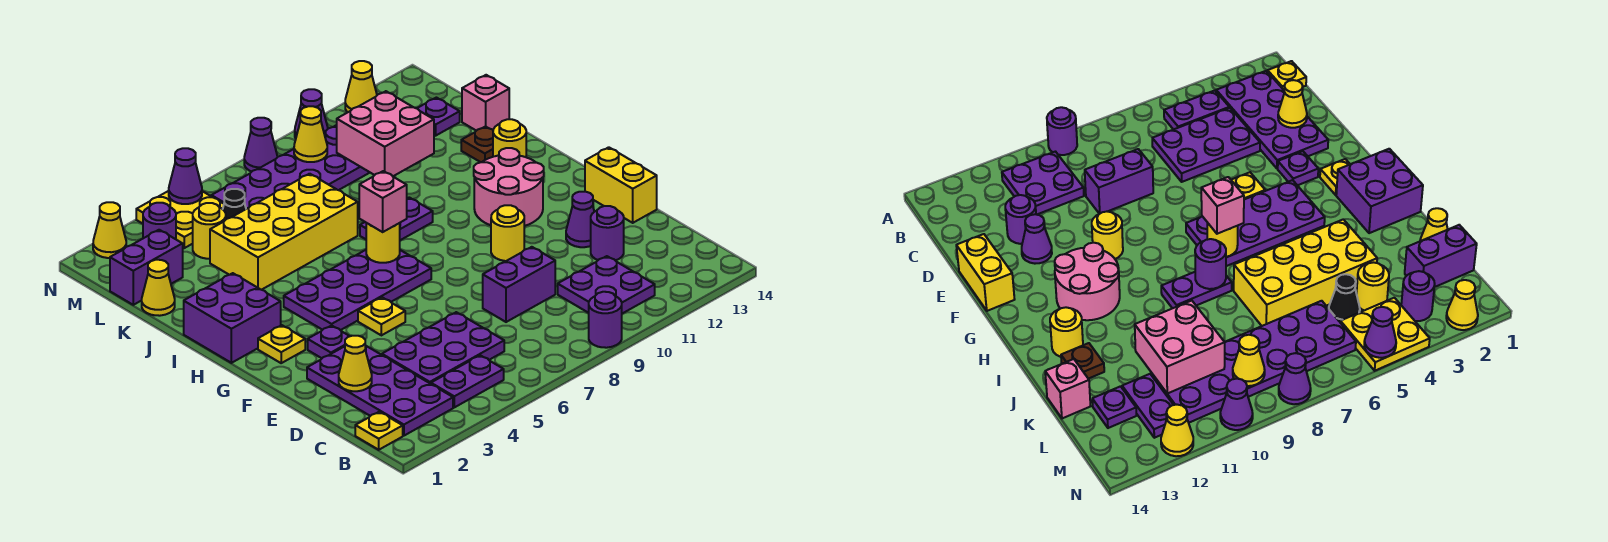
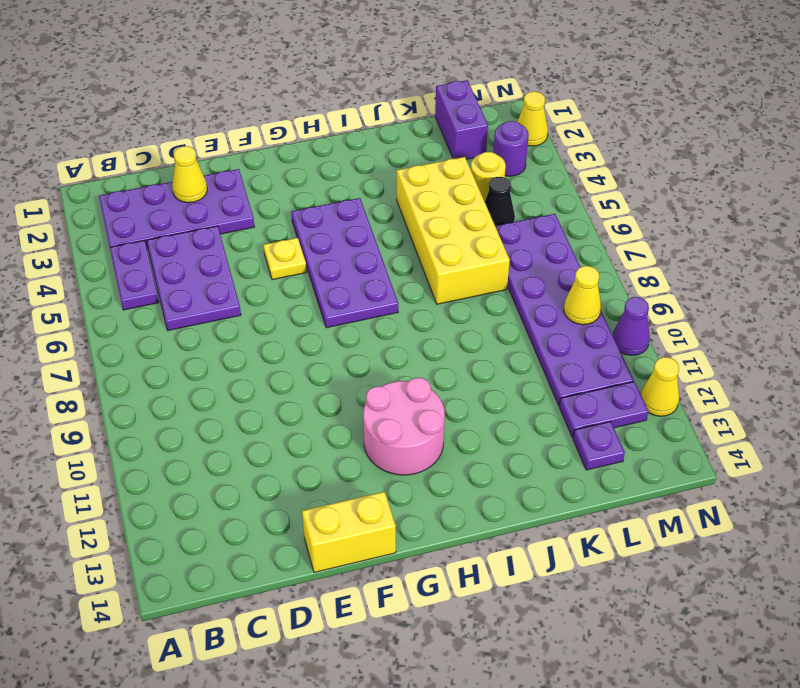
none -> purple round brick A9 level 1
none -> yellow plate B1 level 1
none -> purple plate B10:C11 level 1
none -> purple brick D8:D9 level 1

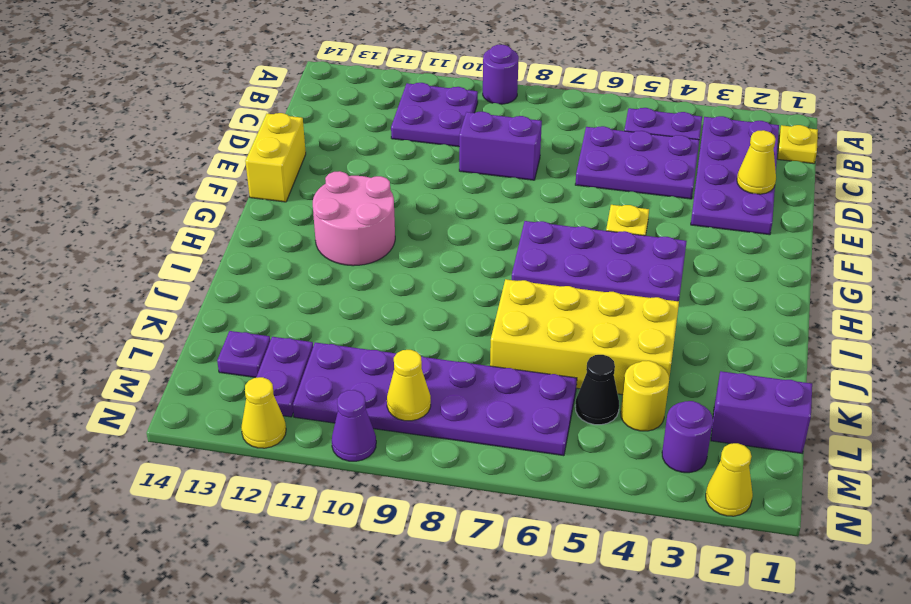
none -> purple round brick D12 level 1
none -> purple cone E12 level 1
none -> purple plate F3 level 1
none -> yellow round brick F10 level 1

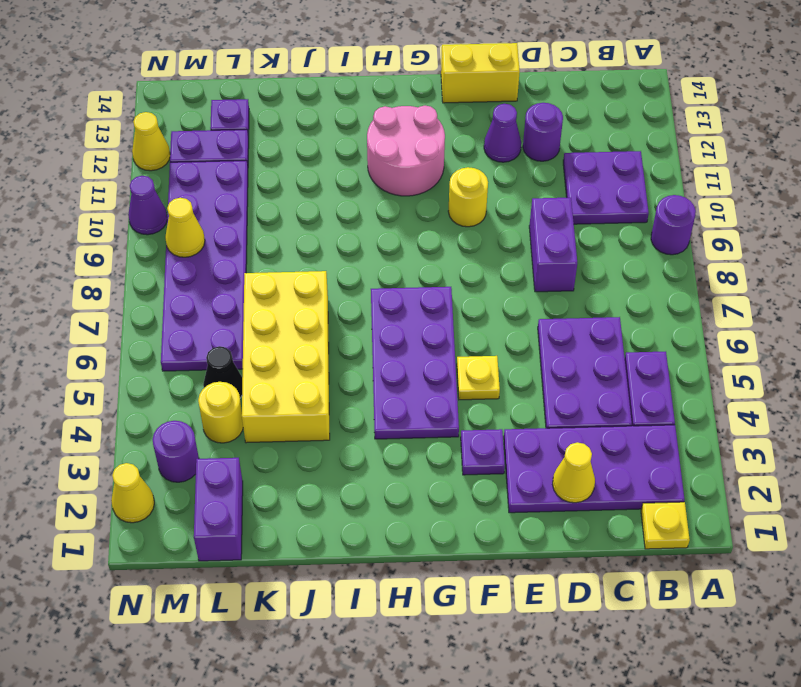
none -> yellow plate G2 level 1
none -> purple brick H1:I2 level 1
none -> purple plate I8:I9 level 1
none -> yellow round brick I13 level 1

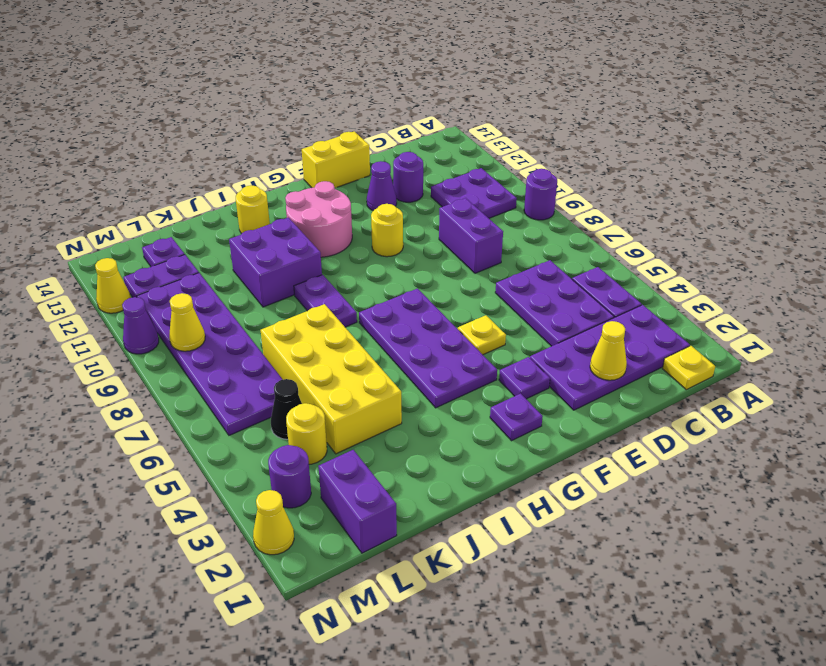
purple plate G2 level 1 -> yellow plate G2 level 1
purple brick I10:J11 level 1 -> purple brick H1:I2 level 1
none -> brown plate J13 level 1
none -> yellow cone K1 level 1
none -> pink brick K14 level 1
none -> yellow plate M4:N5 level 1

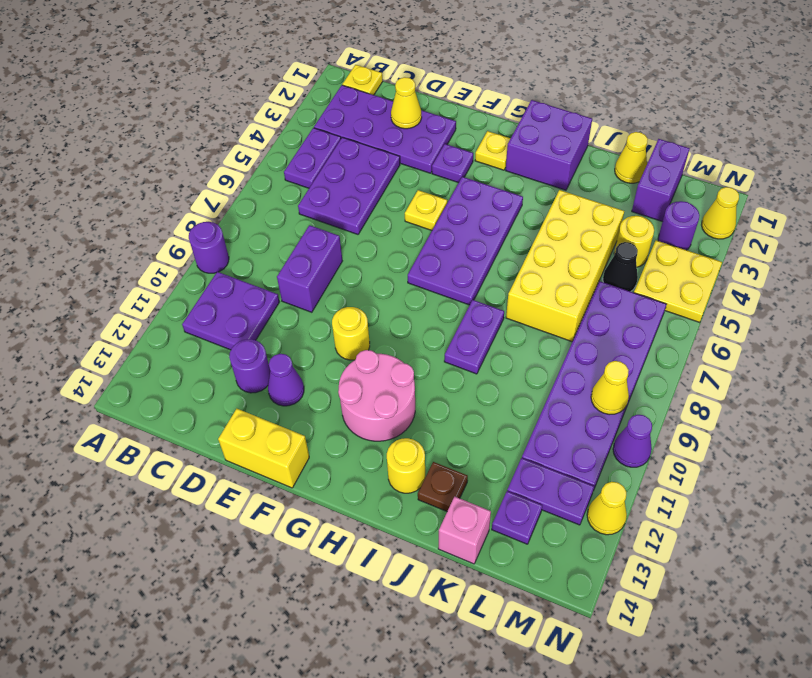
none -> purple cone N8 level 1
none -> yellow round brick H7 level 2
none -> purple round brick I8 level 2
none -> pink brick K10:L11 level 2

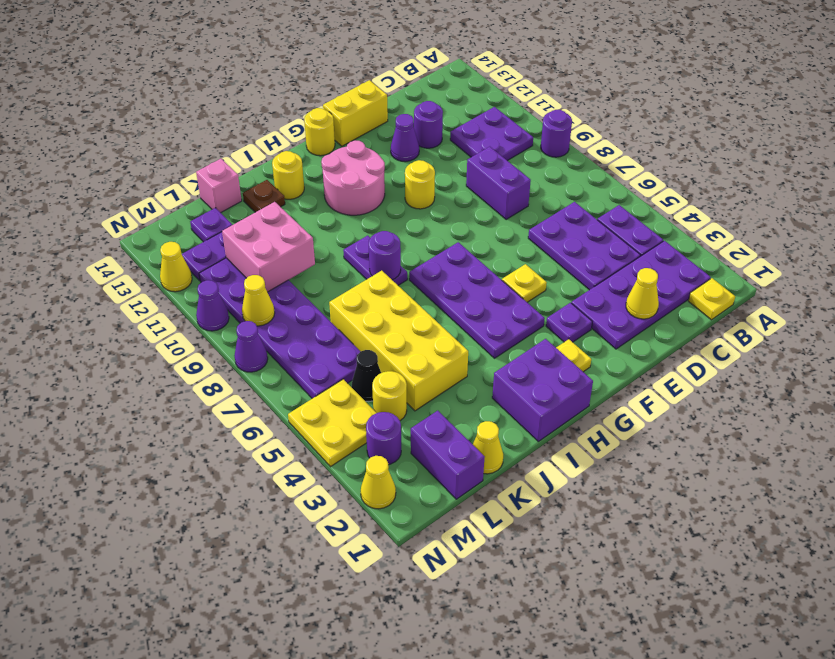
yellow round brick G14 level 1 -> yellow round brick H7 level 2
none -> purple cone N5 level 2
none -> pink brick H7 level 3

